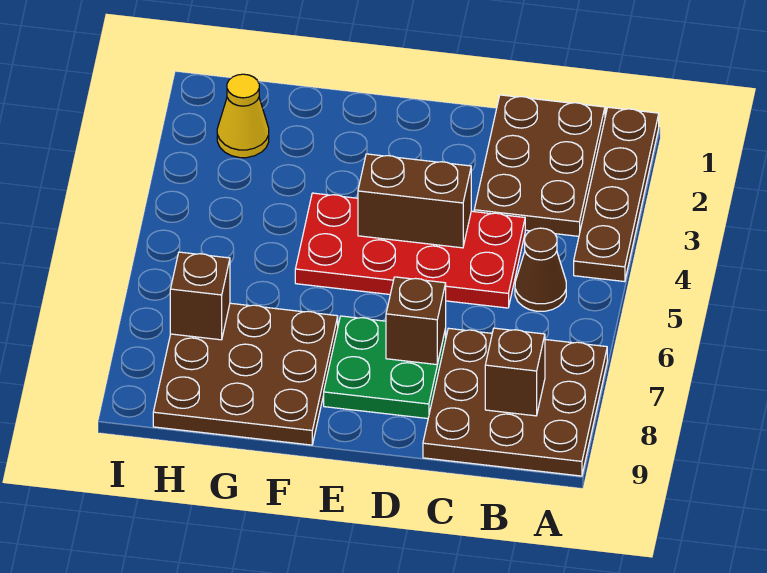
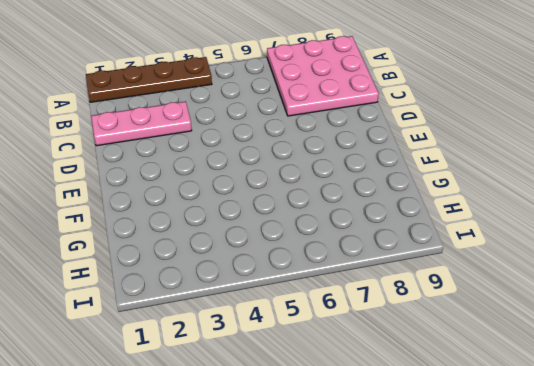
pink plate A7:C9 level 1 -> brown plate A7:C9 level 1
pink plate C1:C3 level 1 -> brown plate B1:C3 level 1
none -> brown cone B5 level 1
none -> red plate C4:F5 level 1
none -> green plate D7:E8 level 1

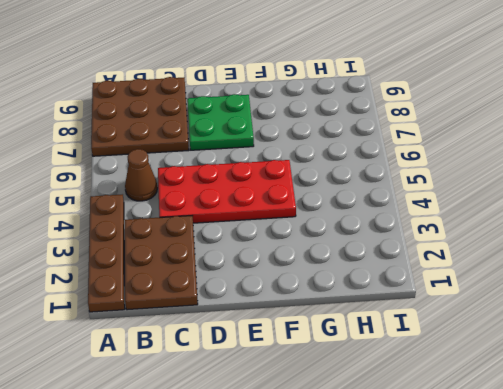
none -> brown plate F7:H9 level 1
none -> yellow cone H2 level 1
none -> brown brick B8 level 2

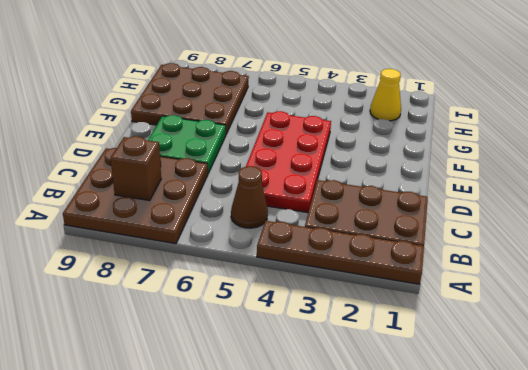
none -> brown brick D4:E4 level 2
none -> brown brick D7 level 2
none -> brown brick H7 level 2

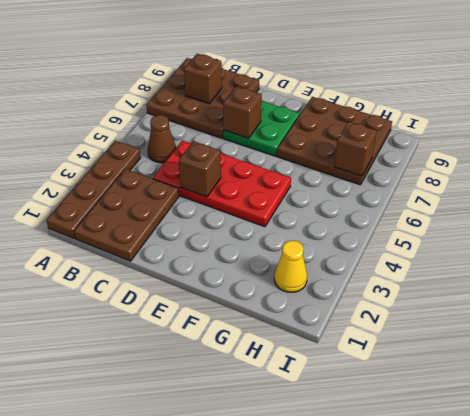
brown brick D4 level 2 -> brown brick D4:E4 level 2

